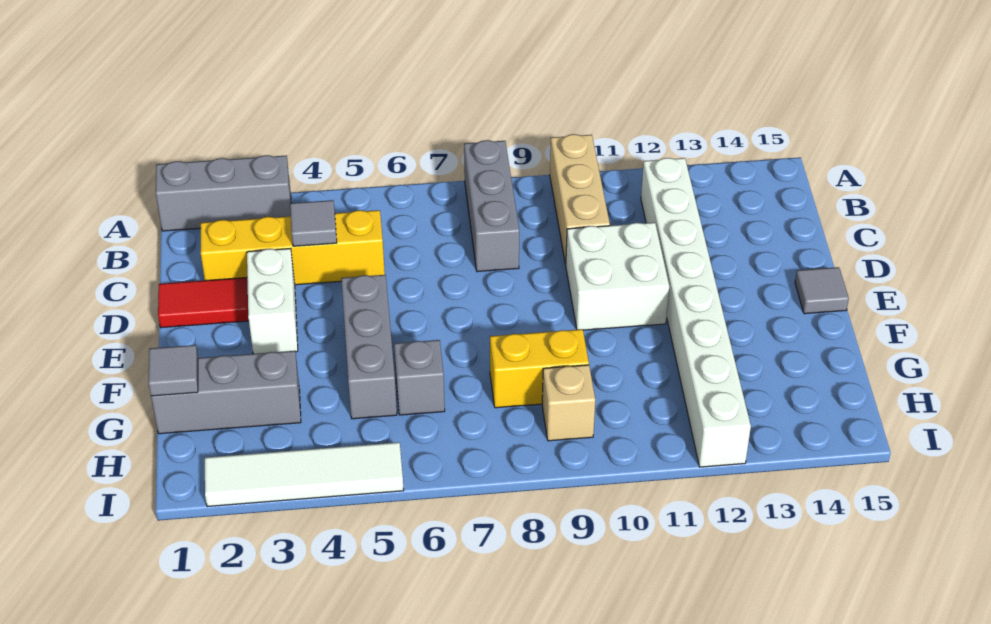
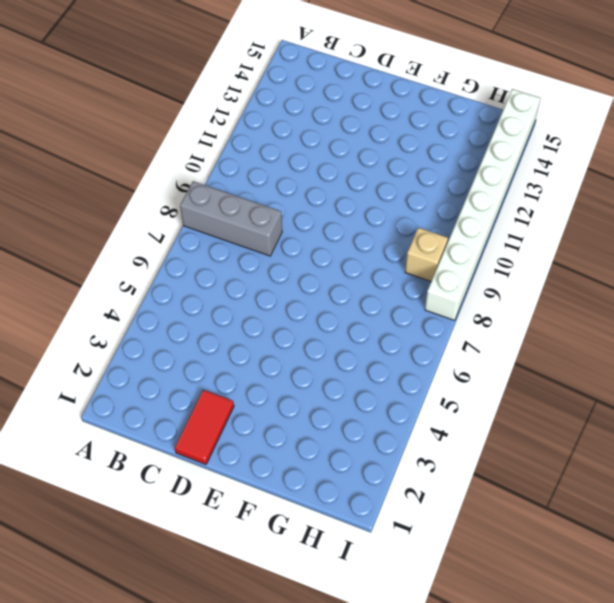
white brick I8:I15 level 1 -> white brick B12:I12 level 1
none -> grey brick A1:A3 level 1
none -> tan brick A10:C10 level 1
none -> yellow brick C2:C5 level 1

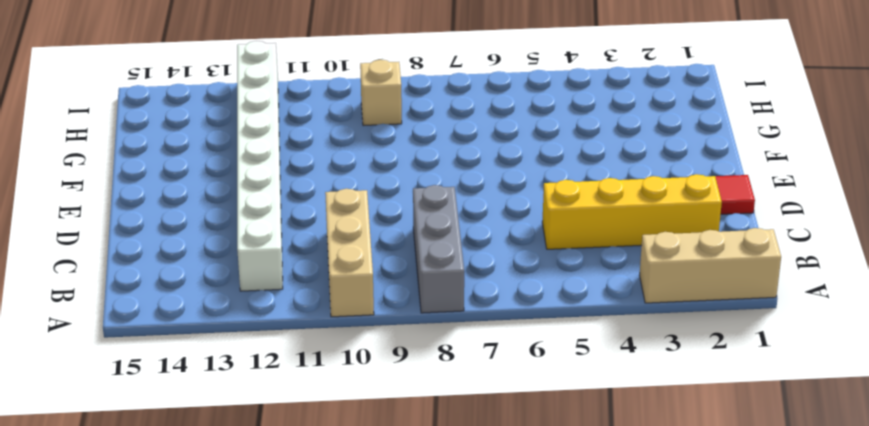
tan brick A1:A3 level 1 -> grey brick A1:A3 level 1
none -> white brick D3:E3 level 1
none -> white brick D10:E11 level 1
none -> grey brick E5:G5 level 1

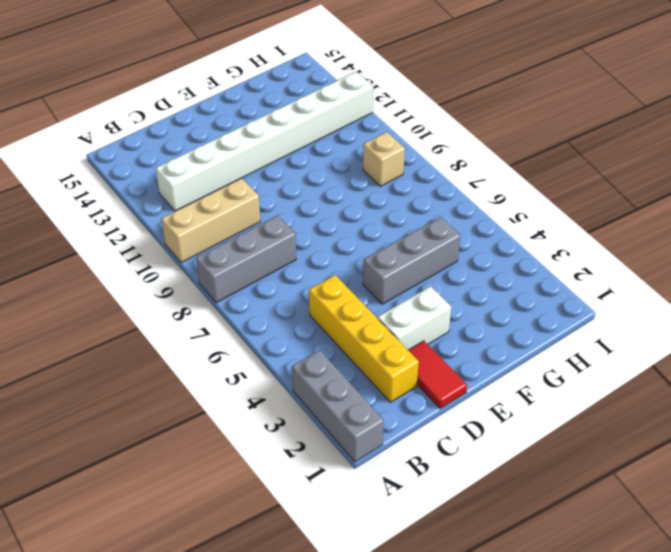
none -> white brick D10:E11 level 1
none -> grey tile E15 level 1
none -> grey brick G1:G3 level 1

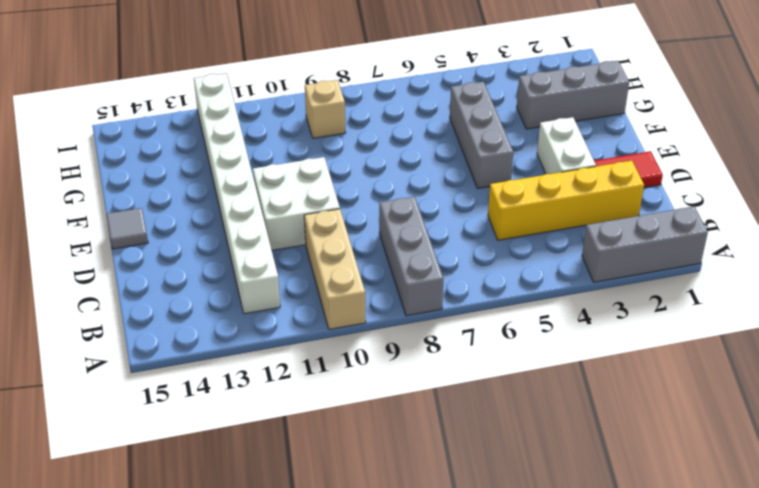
none -> grey brick G6 level 1
none -> yellow brick G8:G9 level 1
none -> white tile I2:I5 level 1

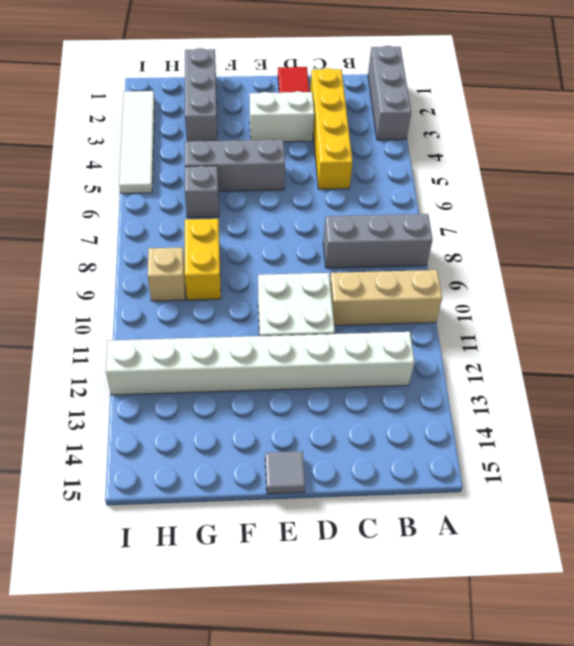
none -> grey tile C4 level 2
none -> grey tile G1 level 2

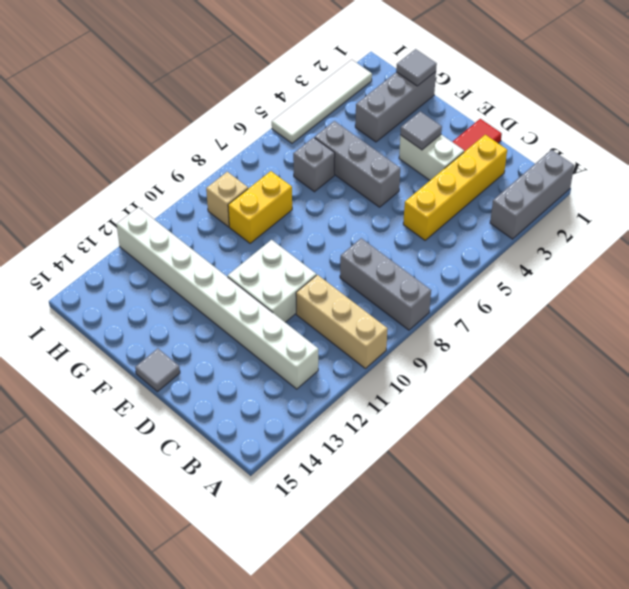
grey tile E3 level 2 -> grey tile C4 level 2

